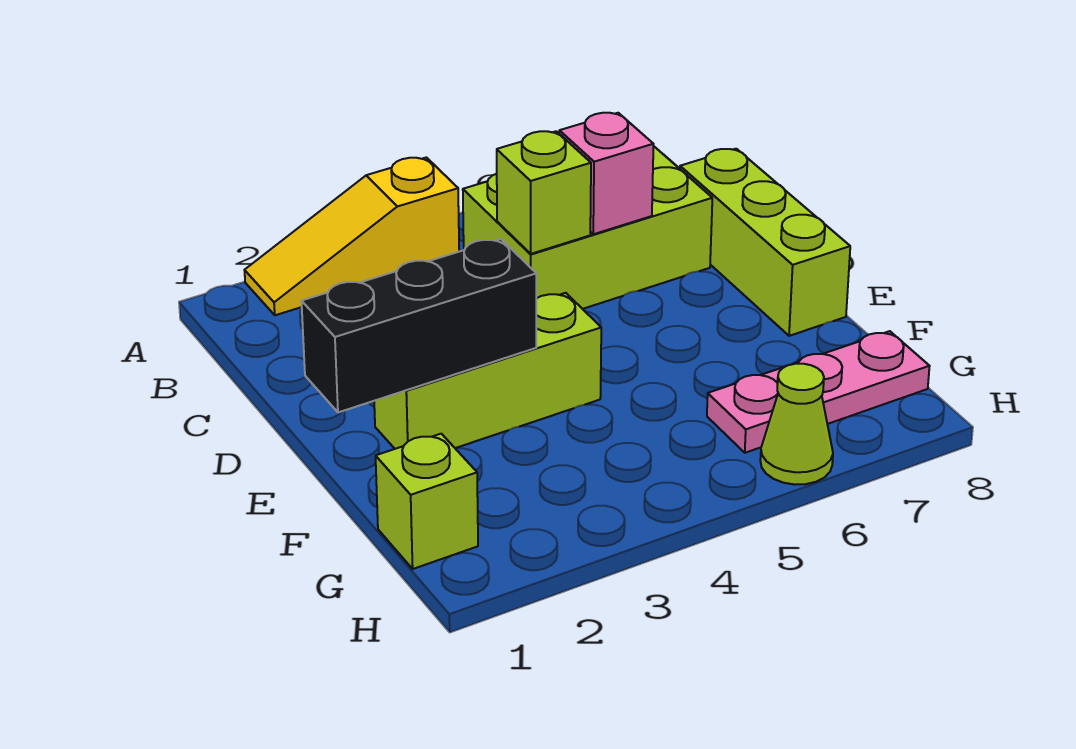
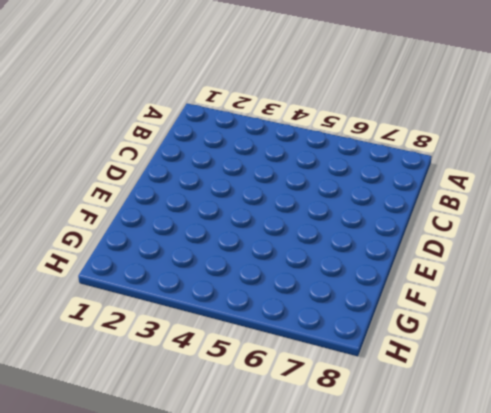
none -> yellow slope A2:A4 level 1 top 4
none -> lime brick B5:C7 level 1

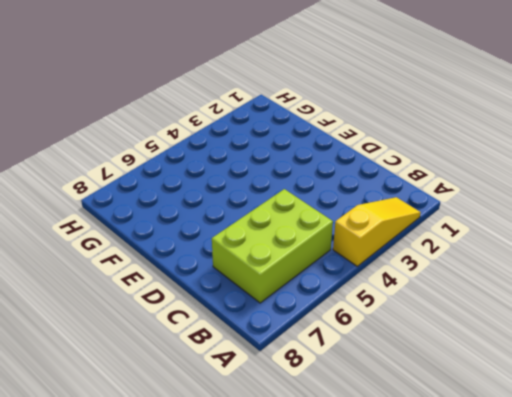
none -> lime brick C8:E8 level 1
none -> lime brick E2:E4 level 1

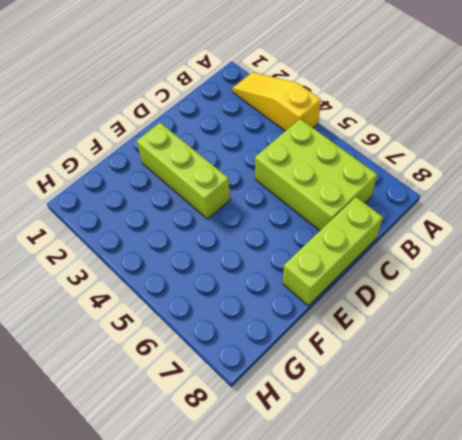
none -> lime brick G1 level 1
none -> pink plate G6:G8 level 1

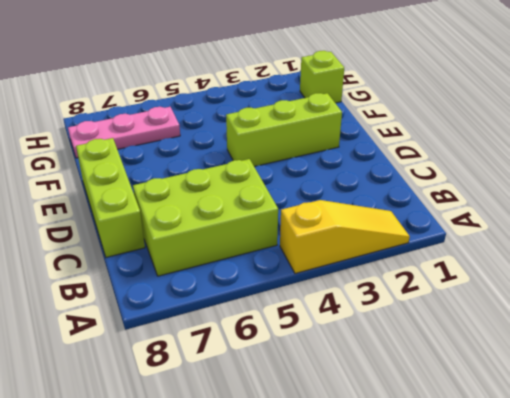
none -> lime cone H6 level 1
none -> lime brick C5 level 2

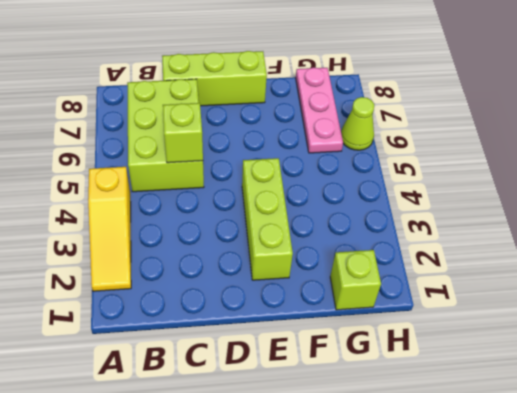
none -> pink brick C6 level 2
none -> black brick E1:E3 level 2

